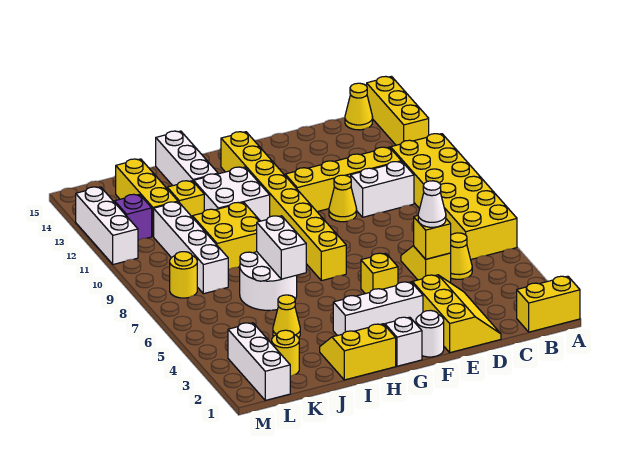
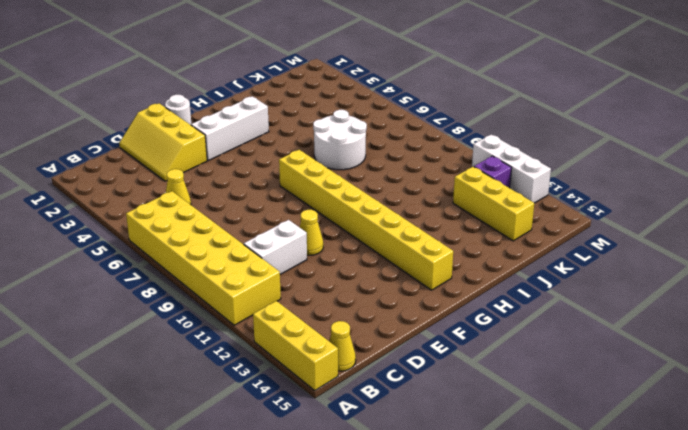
none -> yellow brick A1:B1 level 1
none -> yellow brick C11:F11 level 1
none -> yellow slope D5:D6 level 1 top 5
none -> yellow brick F5 level 1

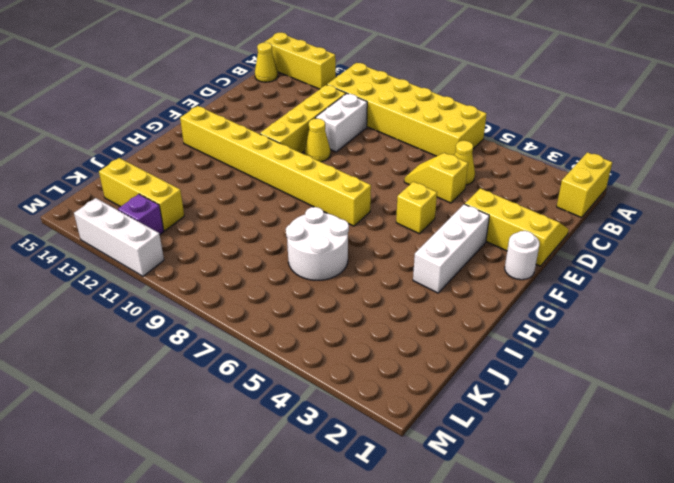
none -> white brick G1 level 1
none -> yellow slope H1:I2 level 1 top 1
none -> white brick H11:I12 level 1
none -> yellow brick I9:J10 level 1

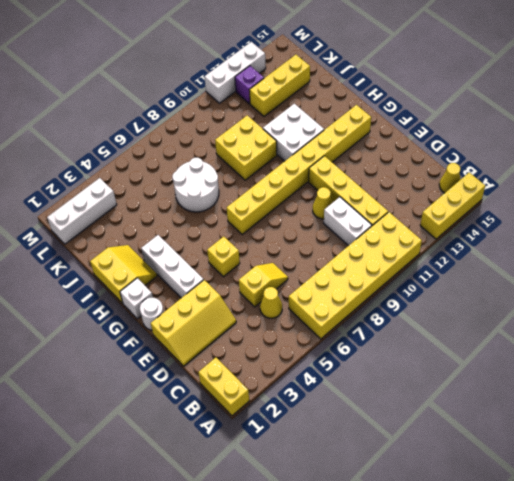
none -> white brick I13:I15 level 1
none -> yellow cone J4 level 1
none -> yellow brick J12 level 1
none -> yellow round brick K2 level 1

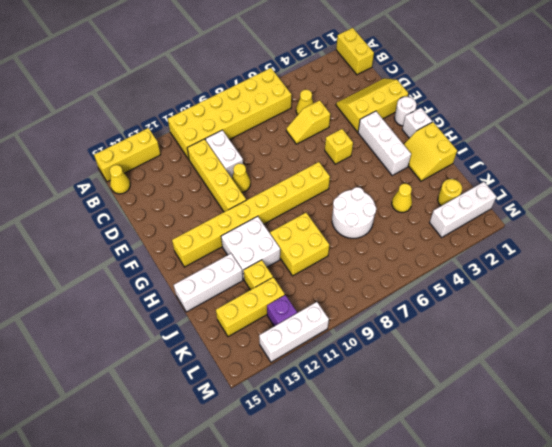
none -> white brick K8:K11 level 1
none -> yellow round brick L8 level 1
none -> yellow brick D5 level 2
none -> white brick I6:I7 level 2

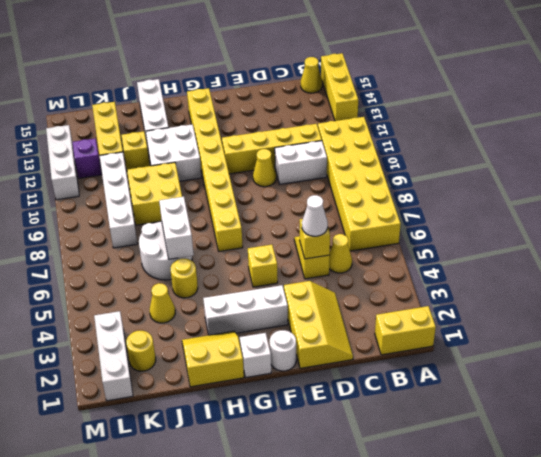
yellow round brick I5 level 1 -> yellow round brick L8 level 1

